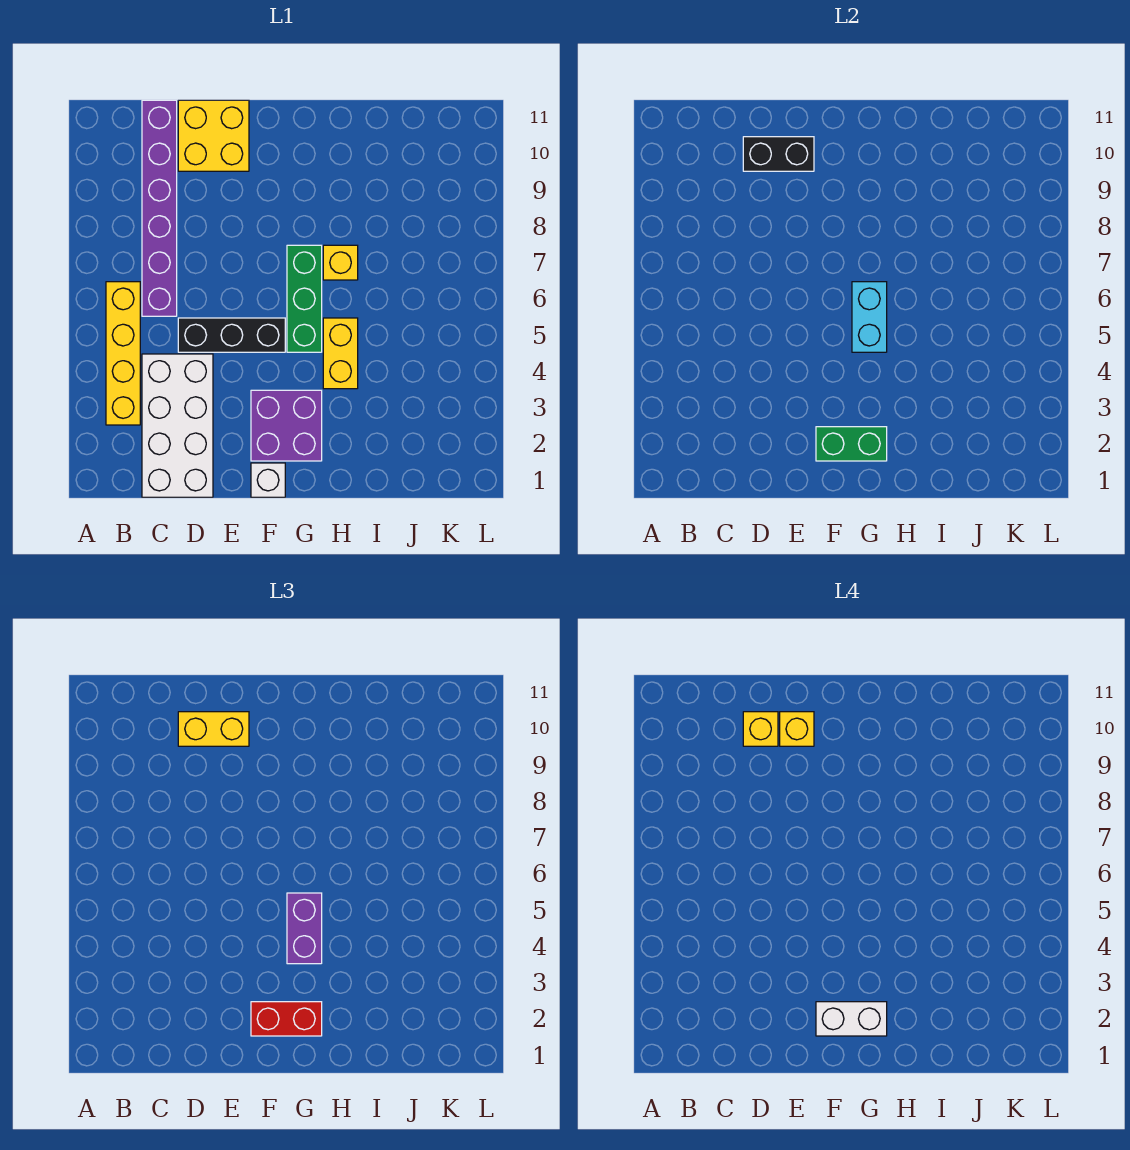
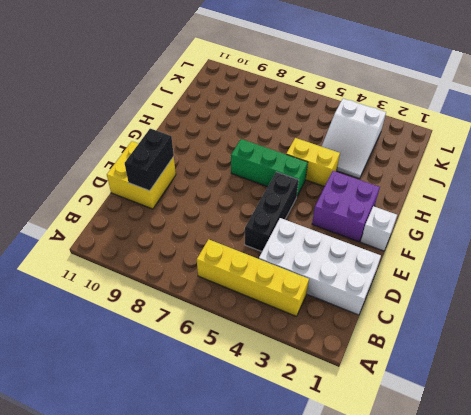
white slope I3:K4 level 1 top K -> none
none -> purple brick C6:C11 level 1
none -> yellow brick H7 level 1
none -> green brick F2:G2 level 2

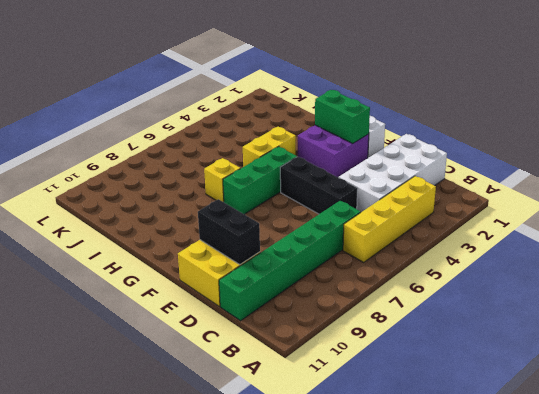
green brick C6:C11 level 1 -> purple brick C6:C11 level 1
none -> cyan brick G5:G6 level 2
none -> yellow brick D10:E10 level 3
none -> red brick F2:G2 level 3

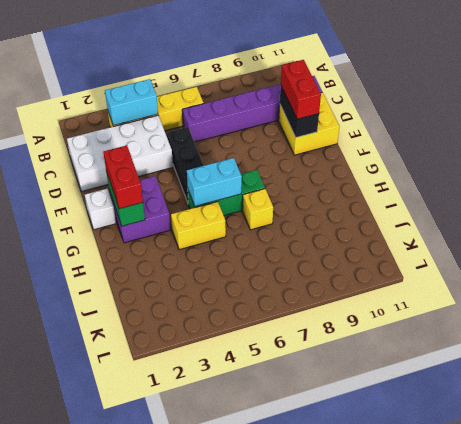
cyan brick B3:B4 level 2 -> none
red brick D10:E10 level 3 -> yellow brick D10:E10 level 3
none -> purple brick G4:G5 level 3
none -> yellow brick D10 level 4
none -> yellow brick E10 level 4

